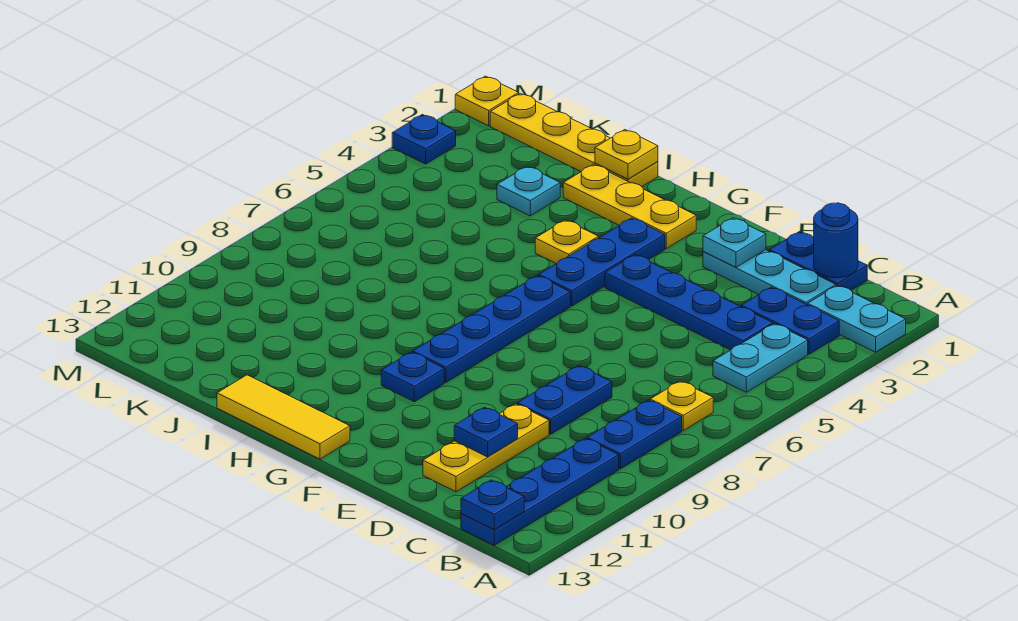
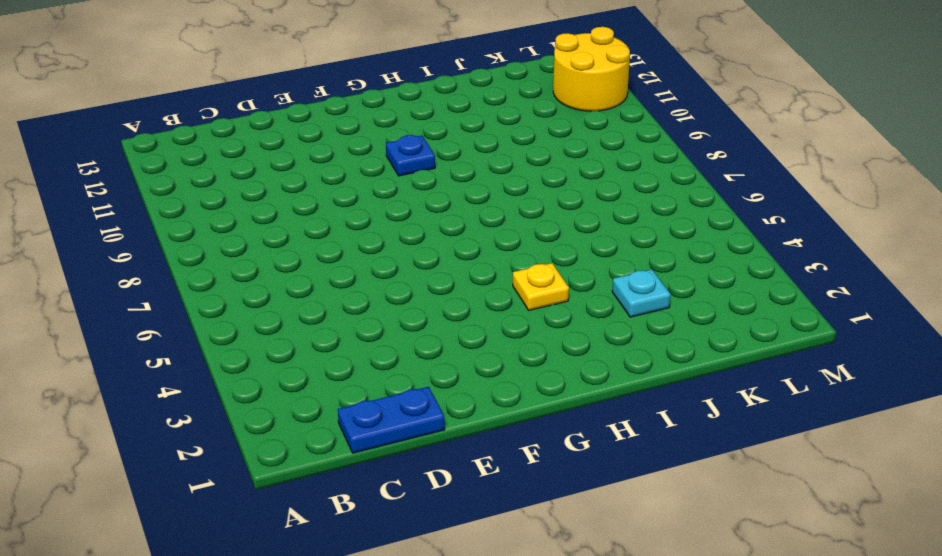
yellow round brick L11:M12 level 1 -> none
none -> cyan plate A2:B2 level 1
none -> blue plate B3:C3 level 1
none -> cyan plate B4:B5 level 1

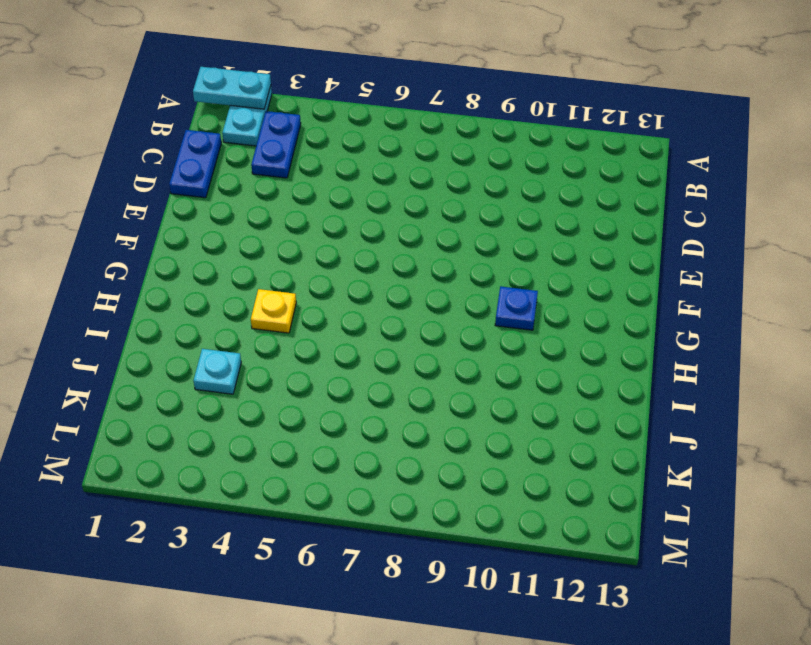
cyan plate A1:A2 level 2 -> cyan plate B4:B5 level 1
none -> yellow plate B7 level 1
none -> blue plate B8:B9 level 1
none -> blue plate B10:B13 level 1

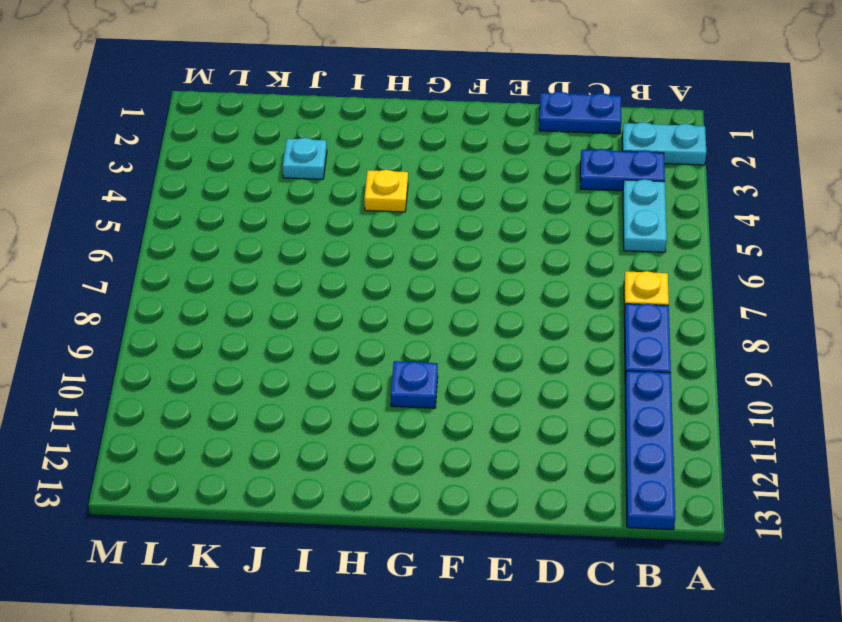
none -> cyan plate C2:E2 level 1
none -> blue plate C4:F4 level 1
none -> blue plate D8:D9 level 1

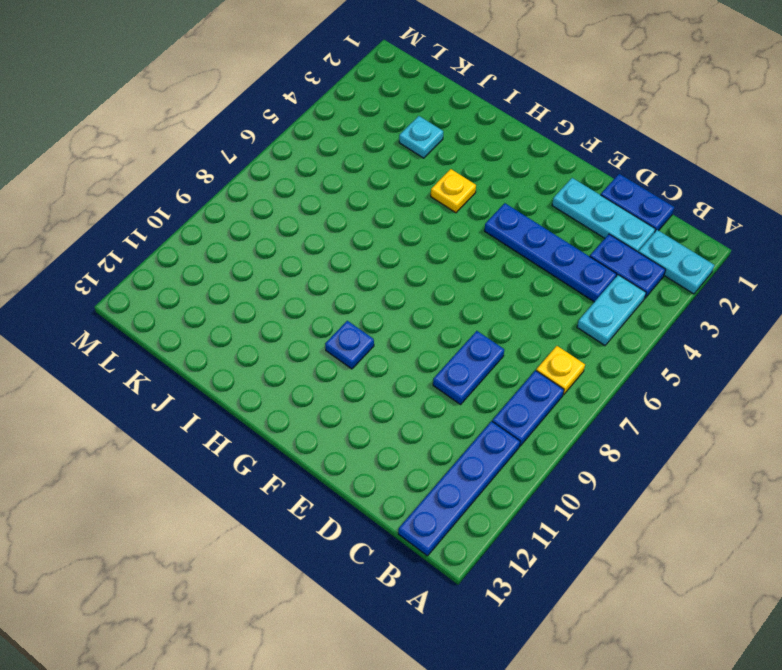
none -> yellow plate D10:D12 level 1
none -> yellow plate G2:I2 level 1
none -> blue plate G3:G5 level 1

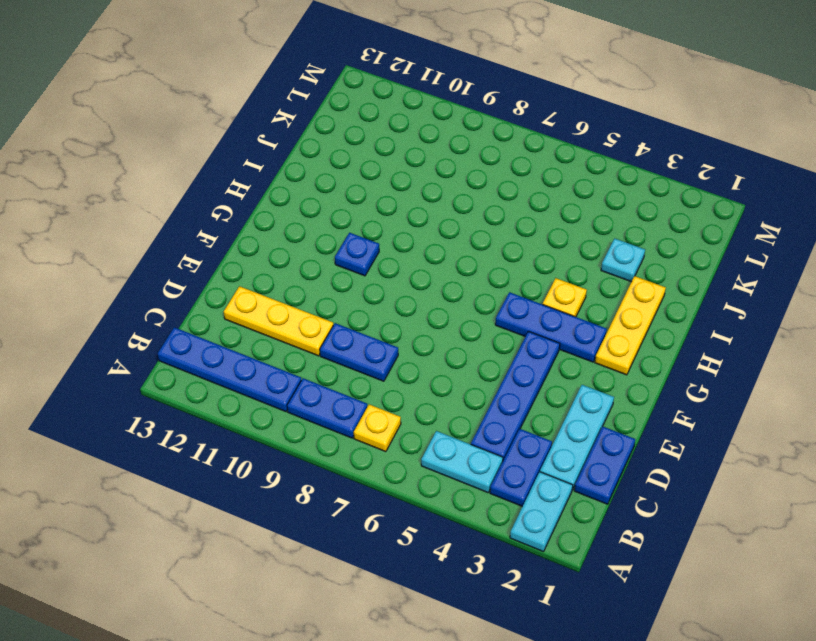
none -> blue plate G6:G9 level 1
none -> yellow tile G13:I13 level 1
none -> yellow plate I1:L1 level 1

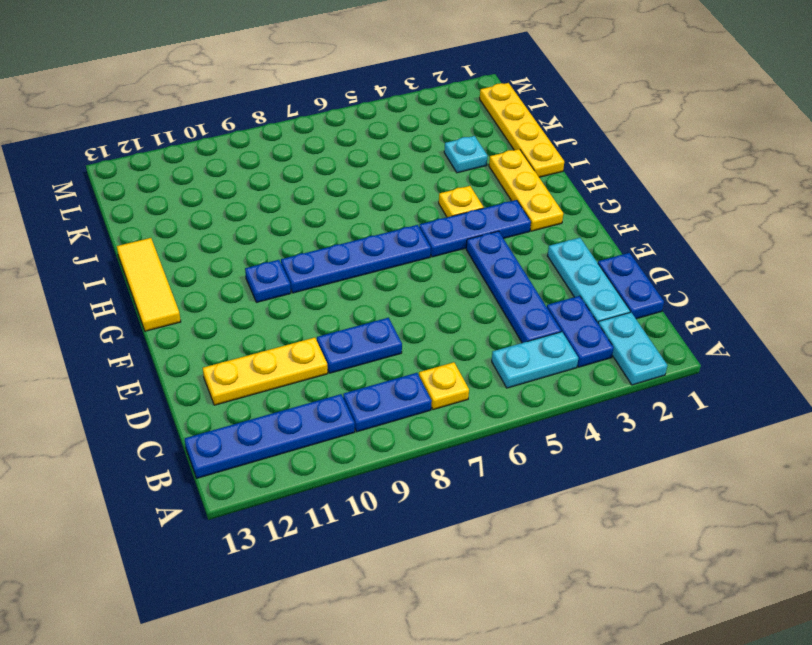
none -> yellow plate M1 level 1
none -> blue plate M3 level 1
none -> blue plate B13 level 2

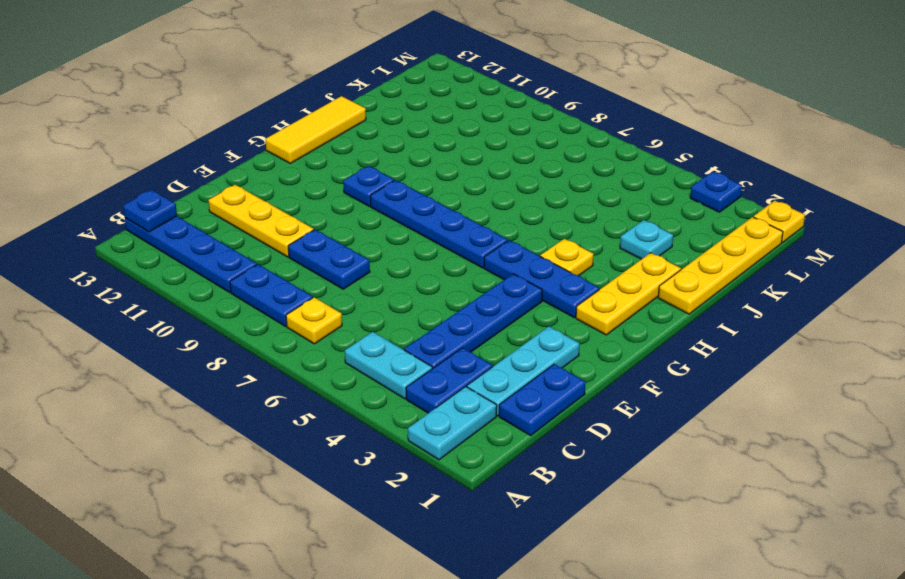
none -> blue round brick C1 level 2
none -> blue plate D11 level 2
none -> cyan plate E2 level 2

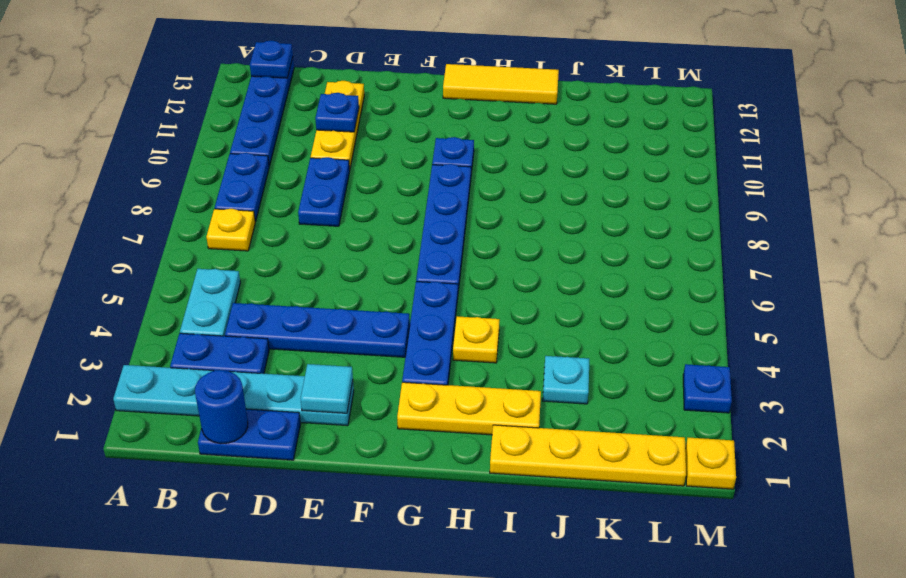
cyan tile E2 level 2 -> cyan plate E2 level 2
none -> yellow plate I1 level 2

